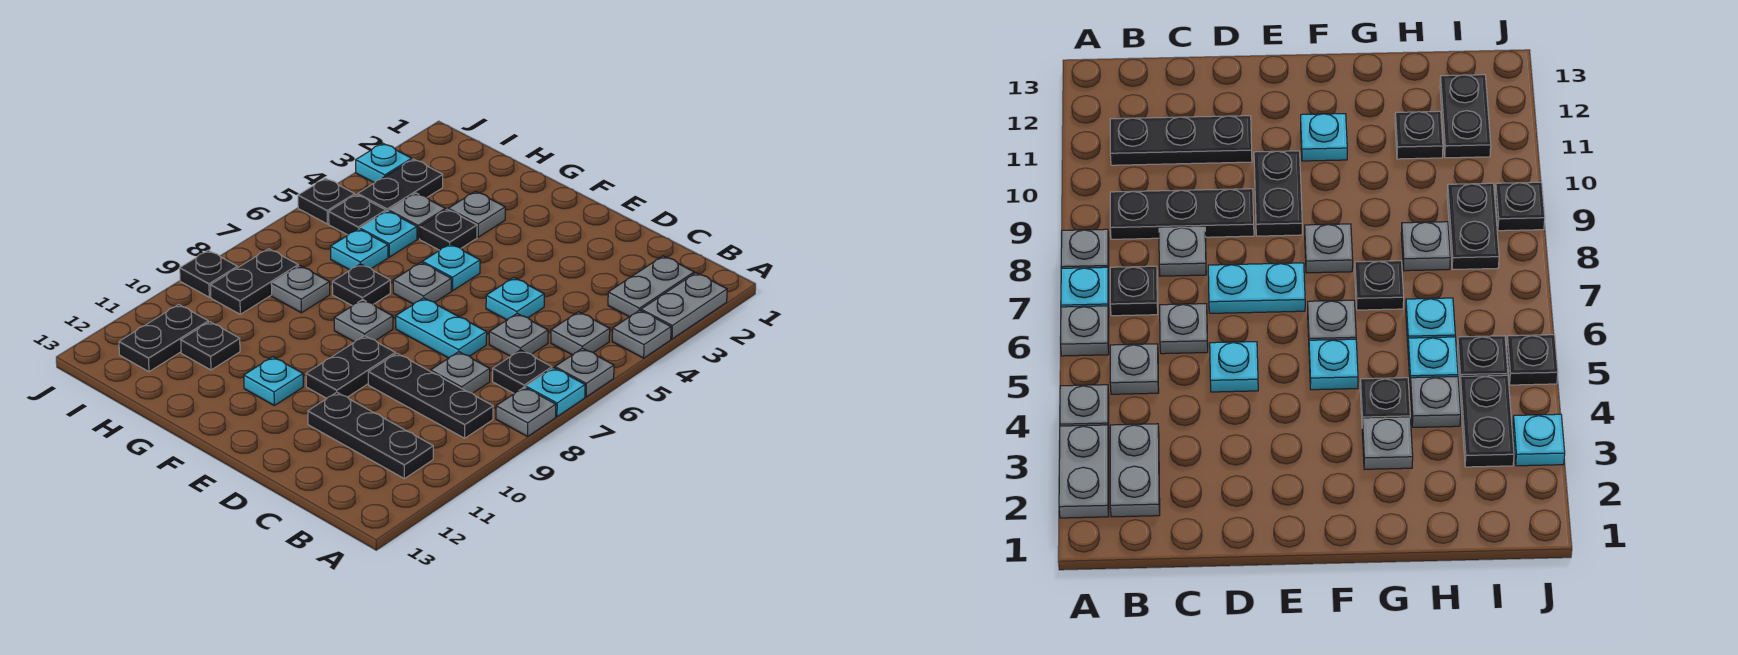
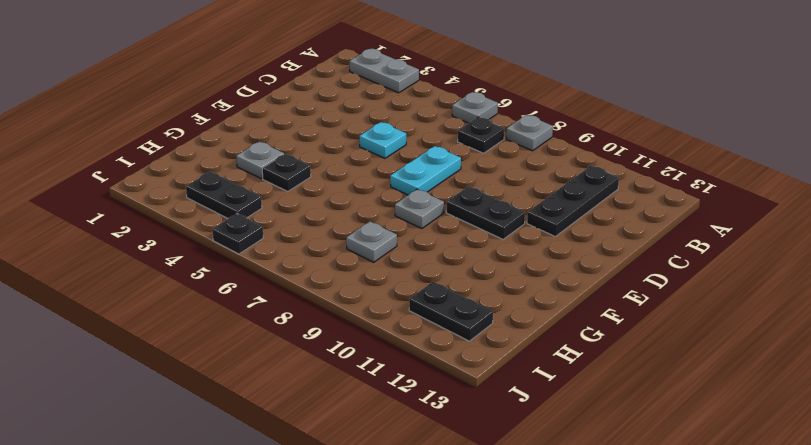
none -> grey plate A4 level 1
none -> cyan plate A7 level 1
none -> grey plate B2:B3 level 1
none -> grey plate B5 level 1

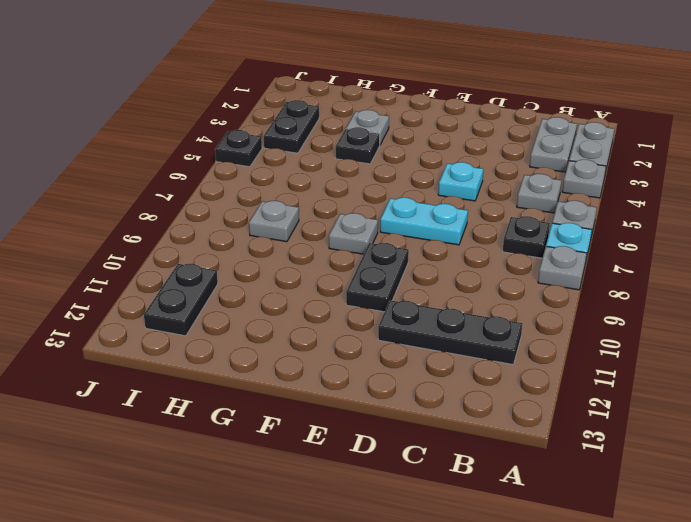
none -> black plate B9:D9 level 1
none -> grey plate C6 level 1
none -> grey plate C8 level 1
none -> cyan plate F5 level 1

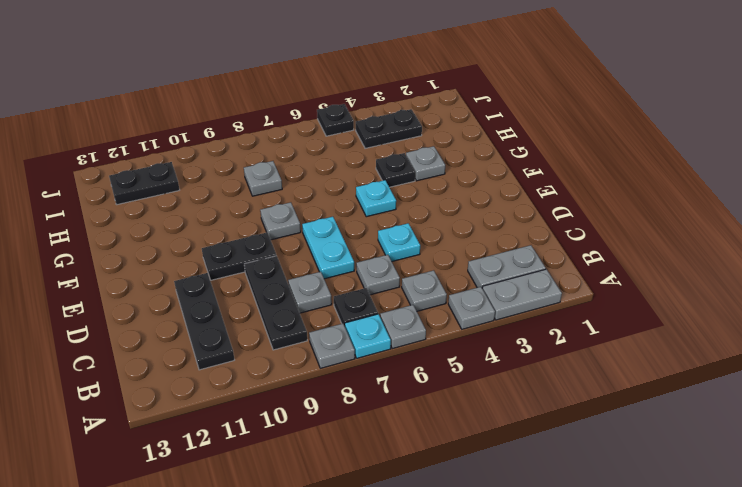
none -> grey plate F6 level 1
none -> cyan plate F11 level 1
none -> black plate G7 level 1
none -> grey plate H4 level 1

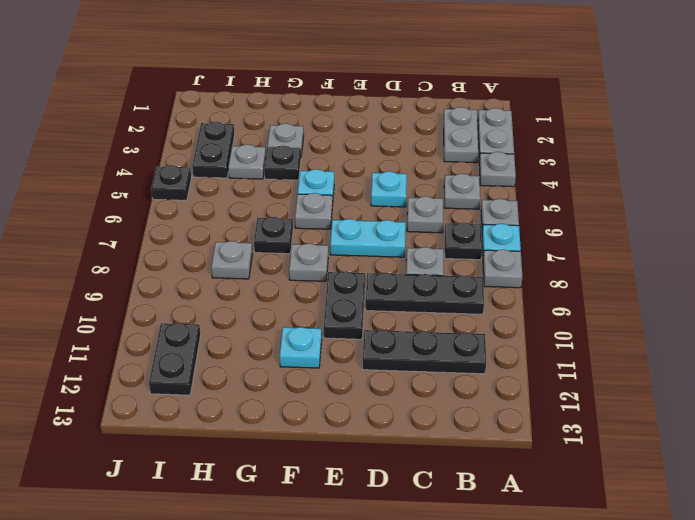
none -> cyan plate H5 level 1
none -> cyan plate H6 level 1
none -> black plate H11 level 1
none -> black plate I5 level 1

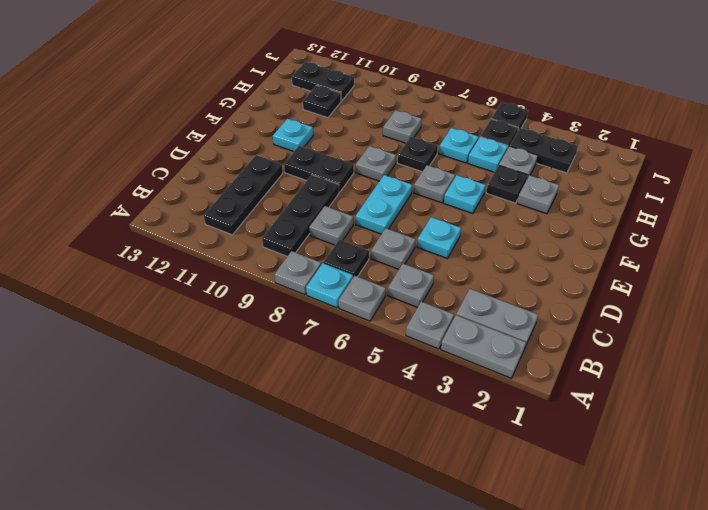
none -> black plate I8:I9 level 1
none -> cyan plate J3 level 1
none -> black plate J9 level 1

